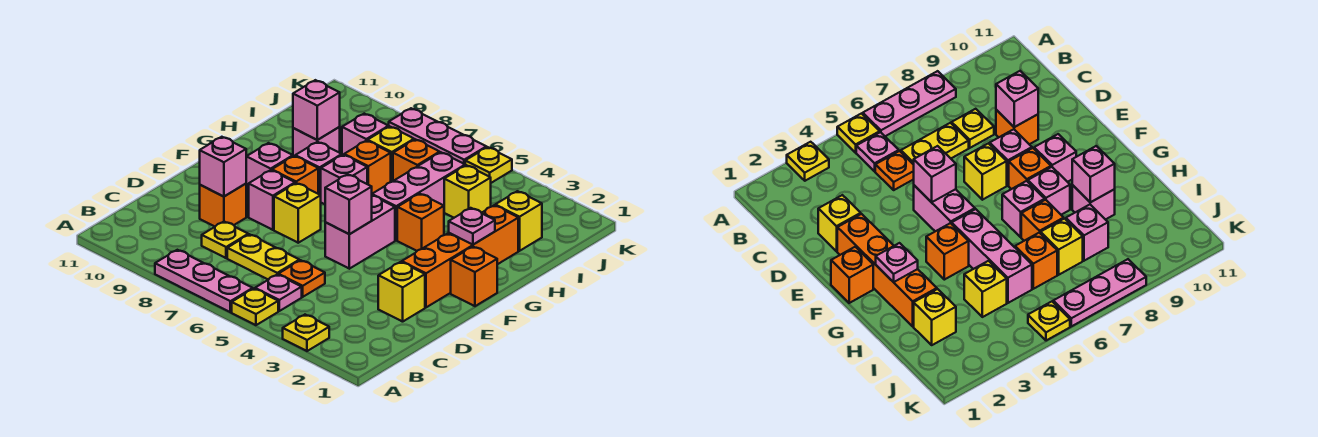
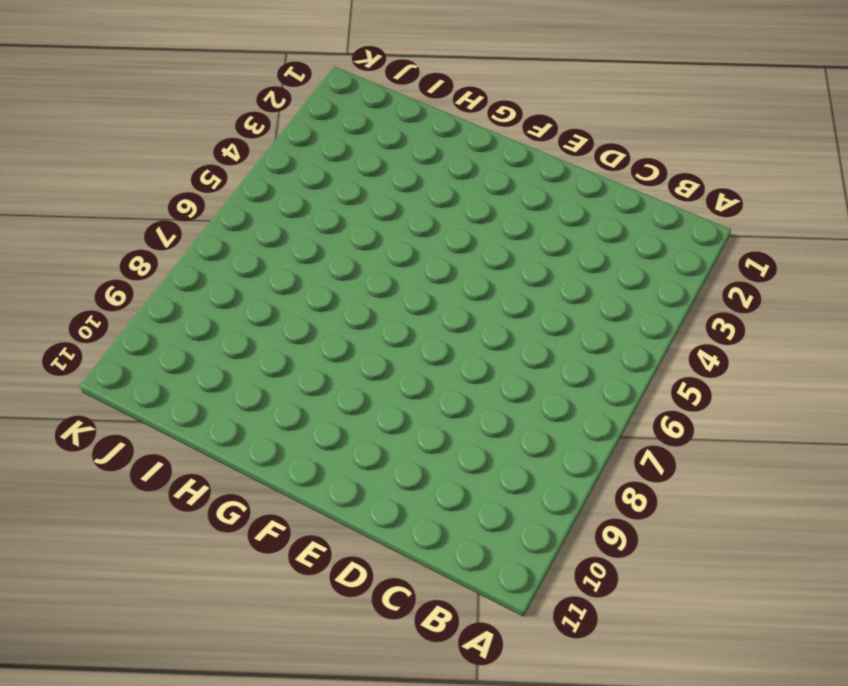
none -> yellow plate A3 level 1
none -> yellow plate A5 level 1
none -> pink plate A6:A8 level 1
none -> pink plate B5 level 1

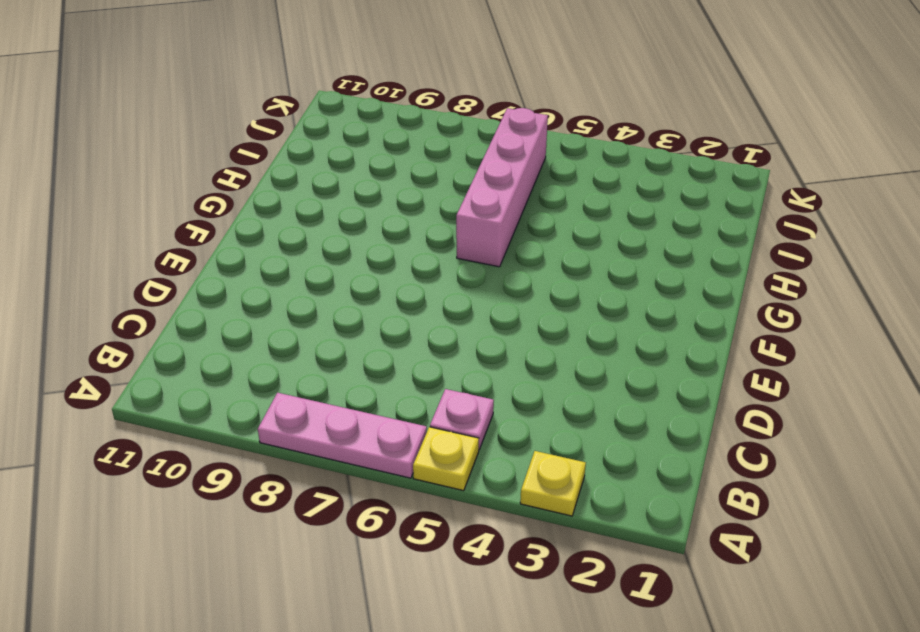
pink brick G6:J6 level 1 -> orange brick I6 level 1
none -> orange plate C5 level 1
none -> yellow plate C6:C7 level 1
none -> yellow plate C8 level 1
none -> yellow brick D2 level 1

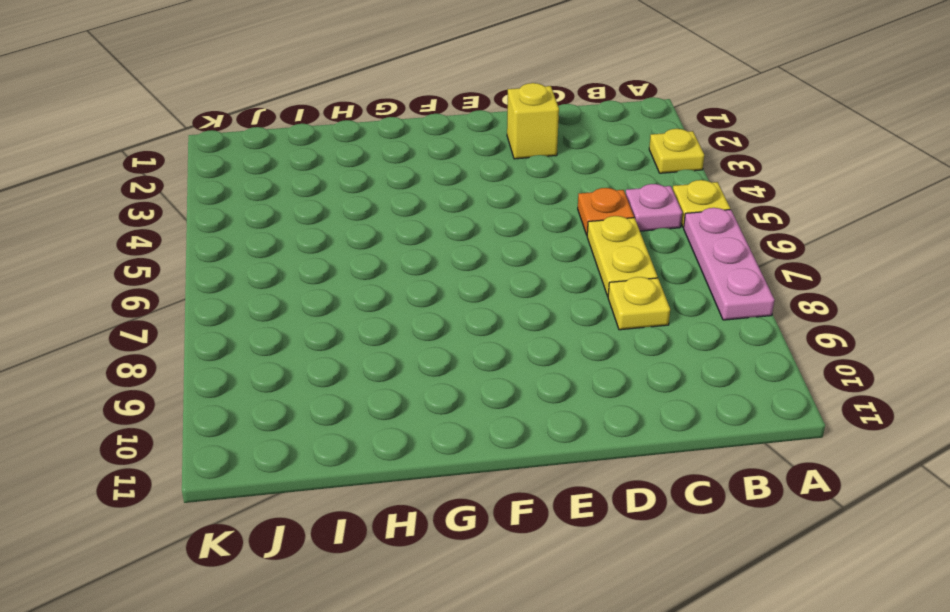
none -> orange brick D9 level 1
none -> orange brick E2:H2 level 1
none -> pink brick E5:F5 level 1
none -> yellow brick E7 level 1

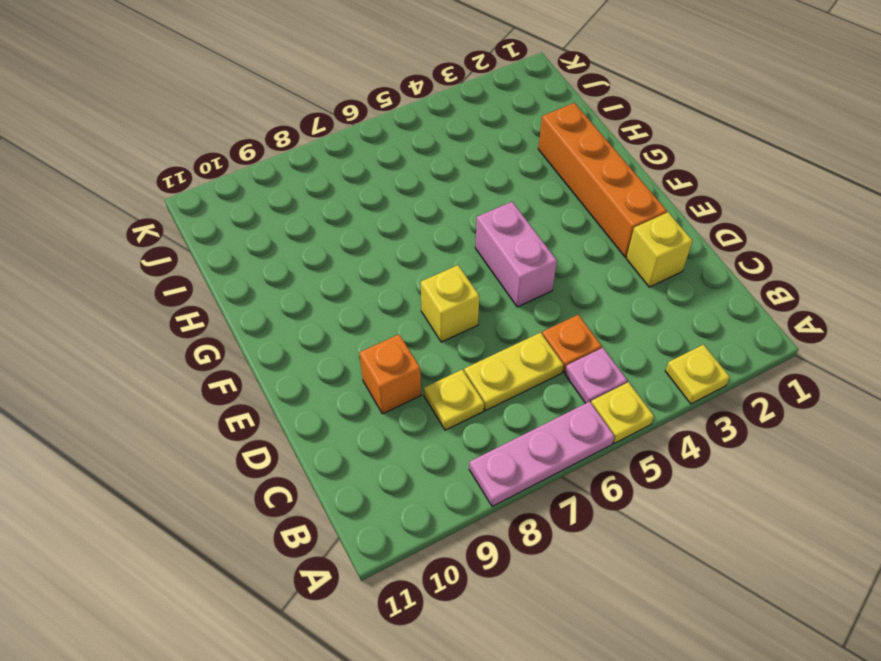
none -> pink brick E8 level 1
none -> orange brick F1 level 1
none -> orange brick F8 level 1
none -> pink brick F9 level 1

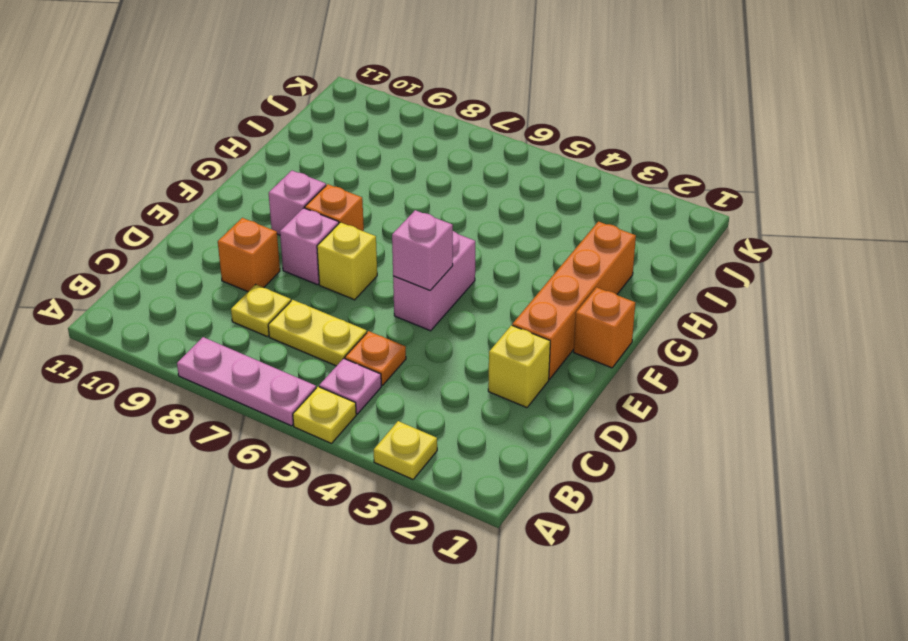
none -> orange brick G4 level 1
none -> pink brick G5:I5 level 1
none -> pink brick G7 level 1
none -> pink brick G8 level 1

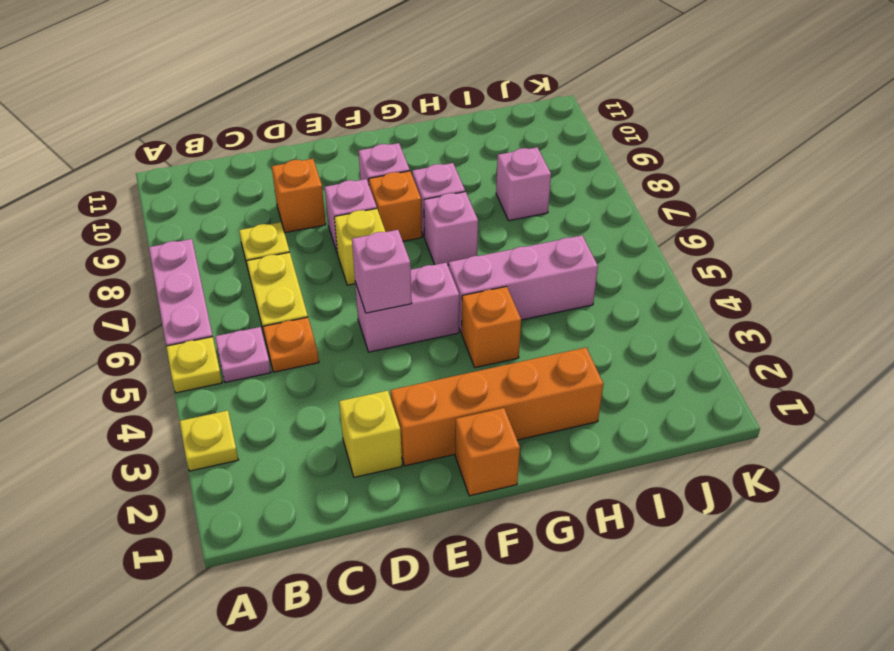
none -> orange brick H7 level 1
none -> pink brick H9 level 1
none -> yellow brick I2 level 1
none -> yellow brick I4 level 1

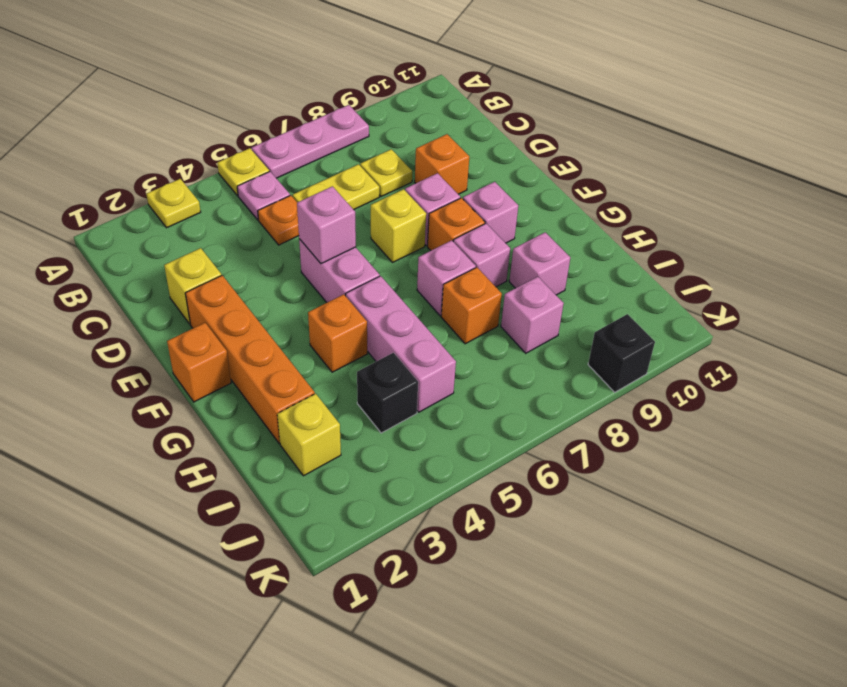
black brick I4 level 1 -> yellow brick I4 level 1
black brick K9 level 1 -> none
none -> orange brick I6 level 1
none -> yellow brick I7 level 1
none -> yellow plate K5 level 1
none -> pink plate K6:K8 level 1

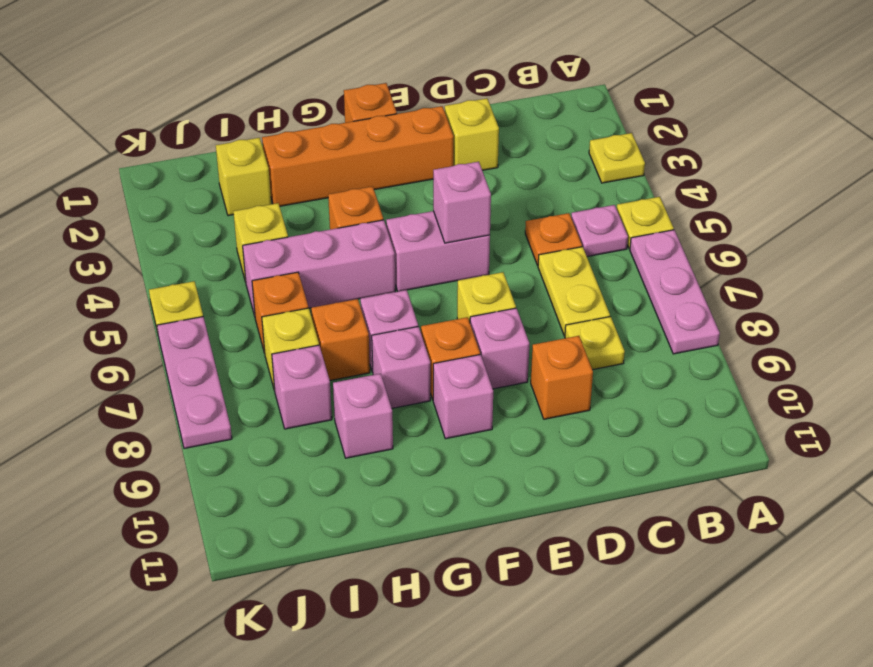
none -> pink brick D9 level 2
none -> pink plate G2 level 2
none -> pink brick H9 level 2

